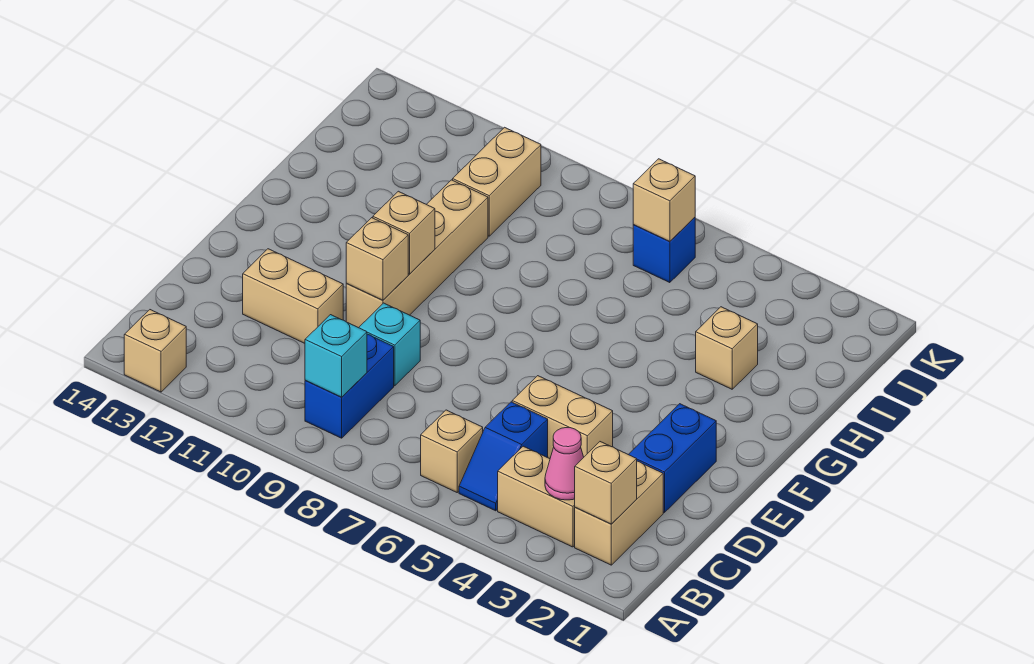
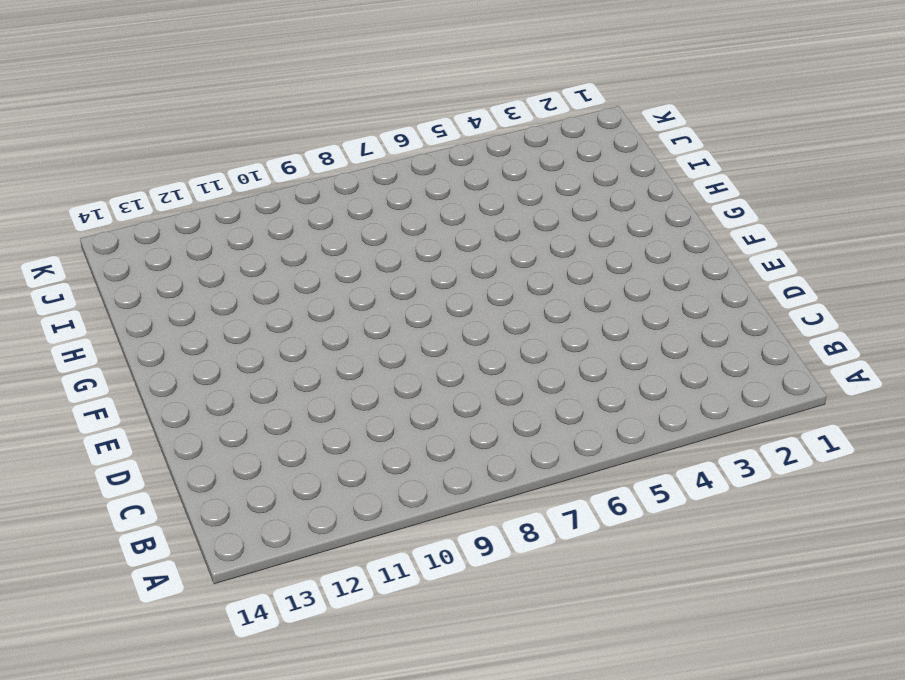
none -> tan brick A13 level 1
none -> tan brick B2:C2 level 1
none -> tan brick B3:B4 level 1

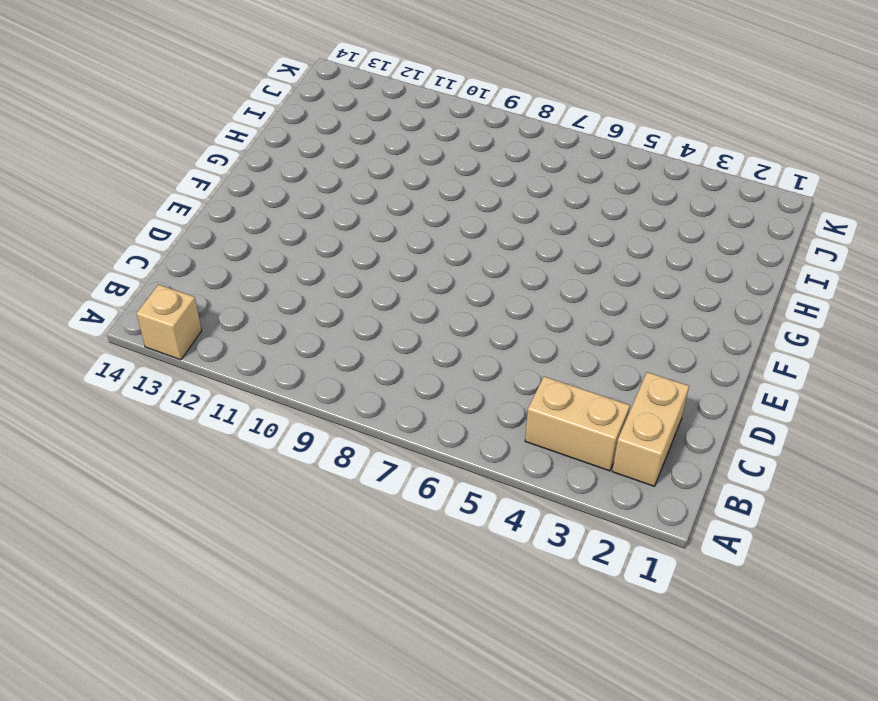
none -> blue slope B5:C5 level 1 top C
none -> tan brick B6 level 1
none -> blue brick B9:C9 level 1

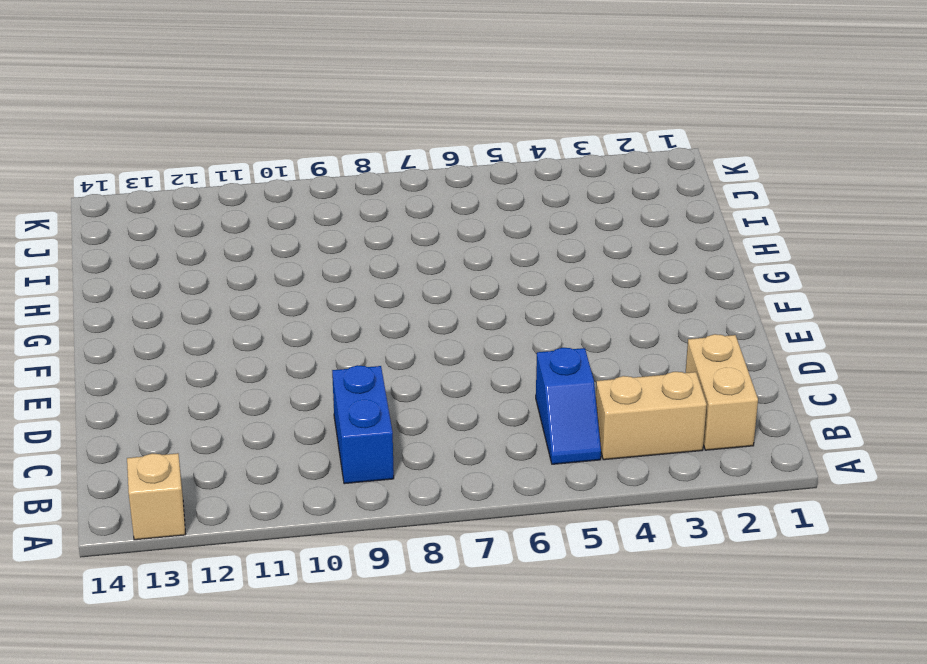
none -> tan brick B6 level 1
none -> blue brick D2:E2 level 1
none -> tan brick D4:D5 level 1

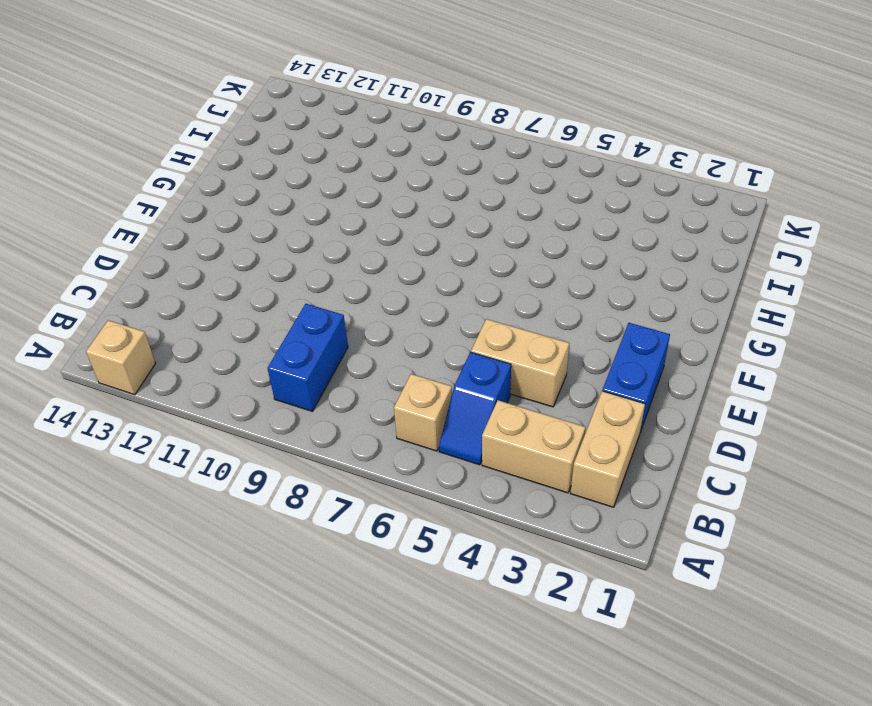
none -> cyan brick D9 level 1
none -> tan brick D11:D12 level 1
none -> tan brick E10:H10 level 1

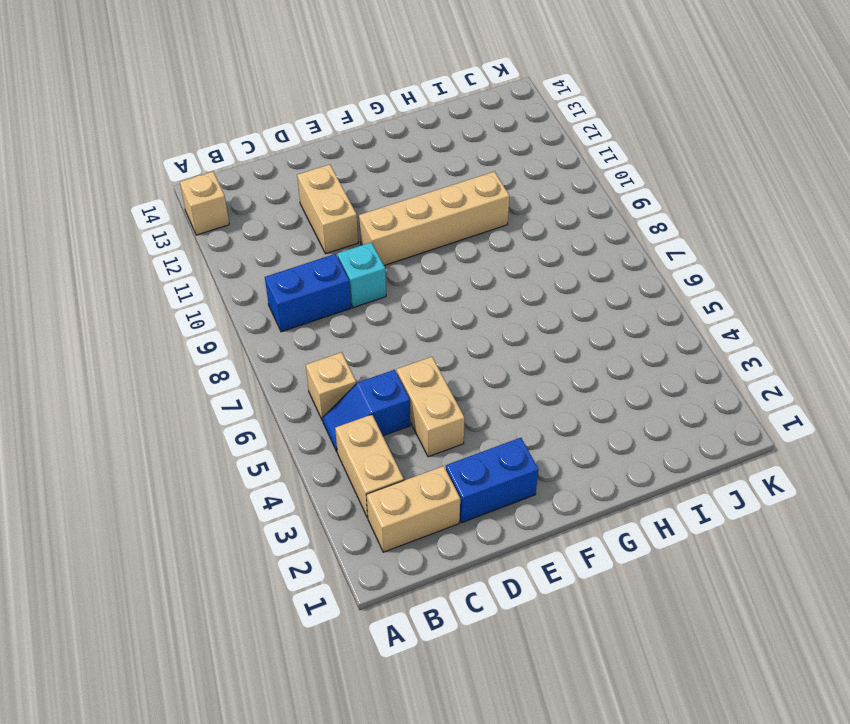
none -> tan brick H3 level 1
none -> tan brick I10:J10 level 1
none -> blue brick J6 level 1

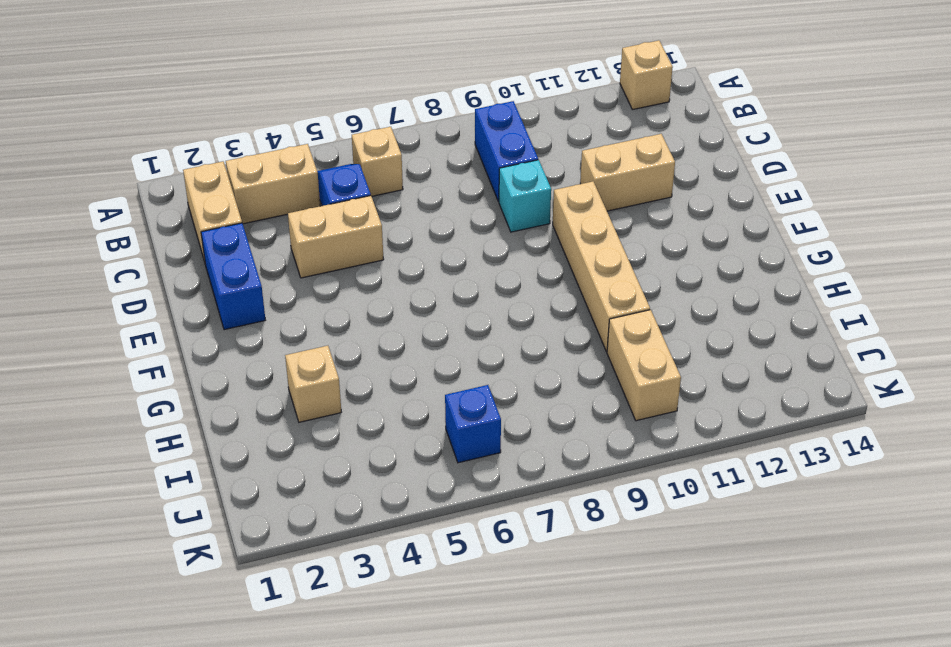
none -> tan brick B2 level 2
none -> pink cone B3 level 2
none -> cyan brick B9 level 2

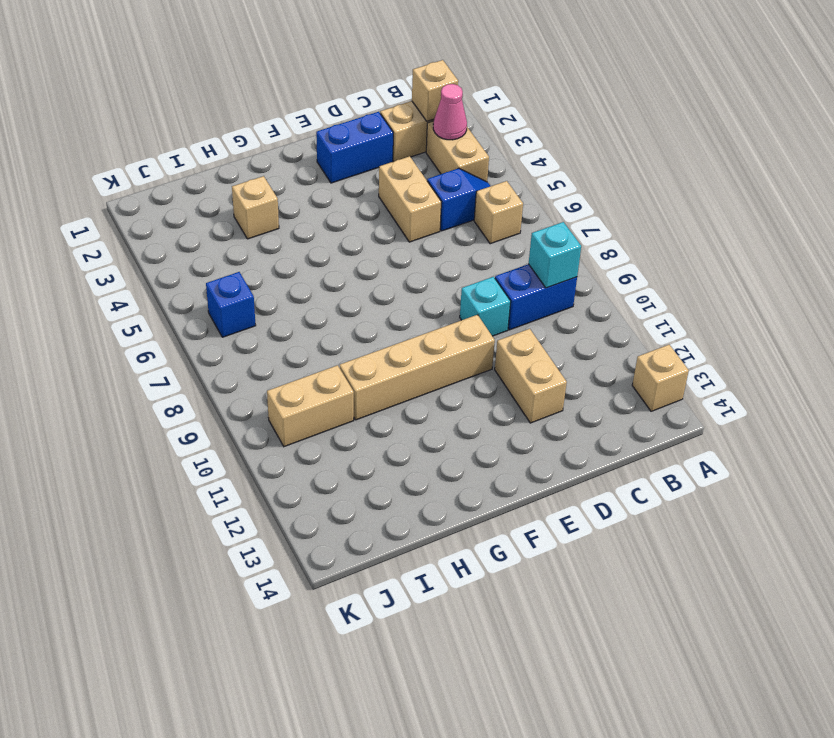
none -> tan brick E10 level 2
none -> tan brick F10 level 2
none -> tan brick J6 level 2

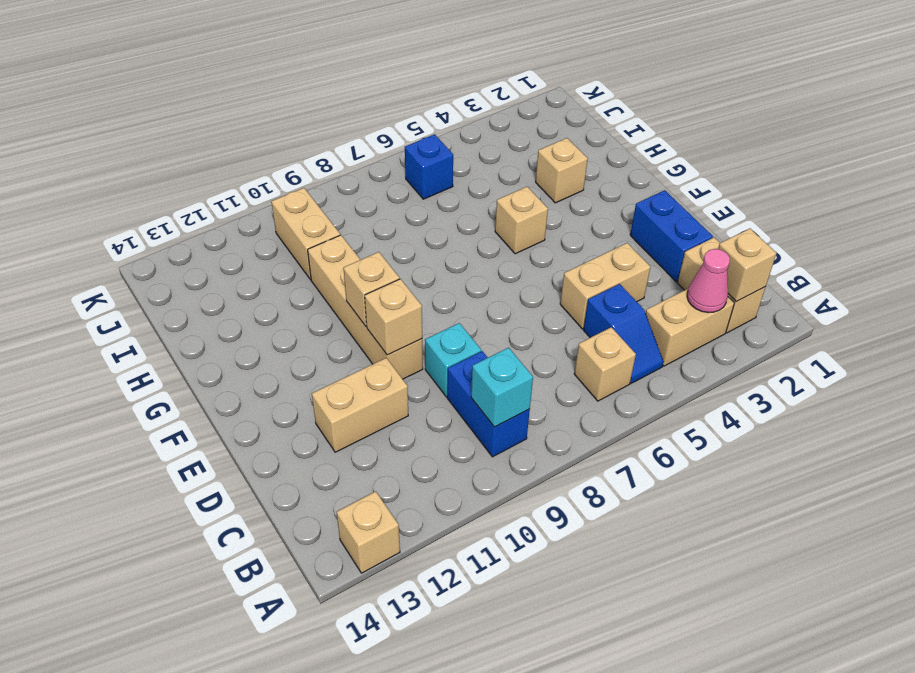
tan brick G5 level 1 -> tan brick J6 level 2

